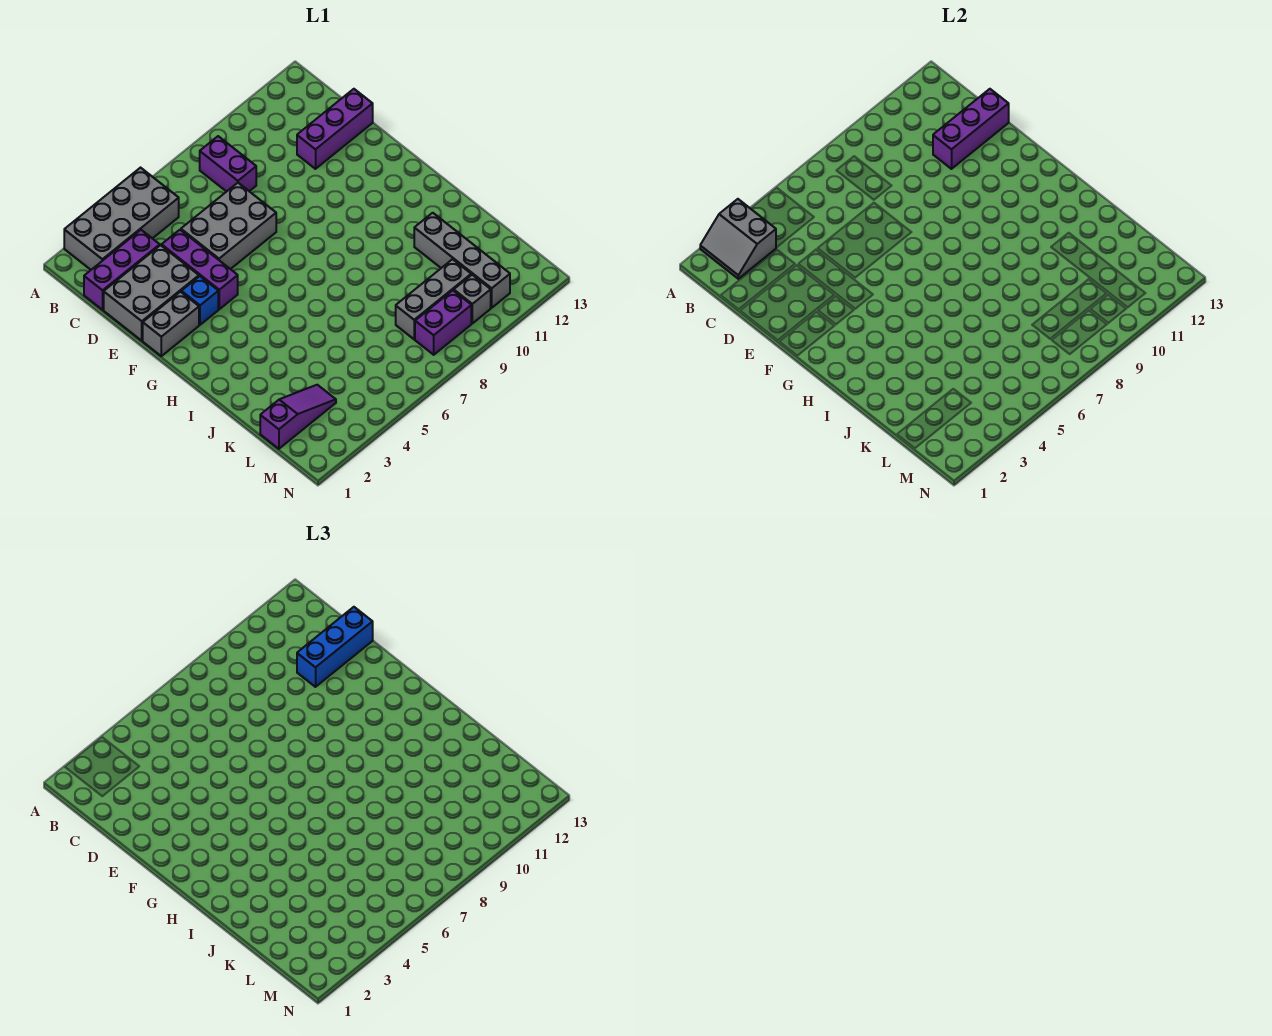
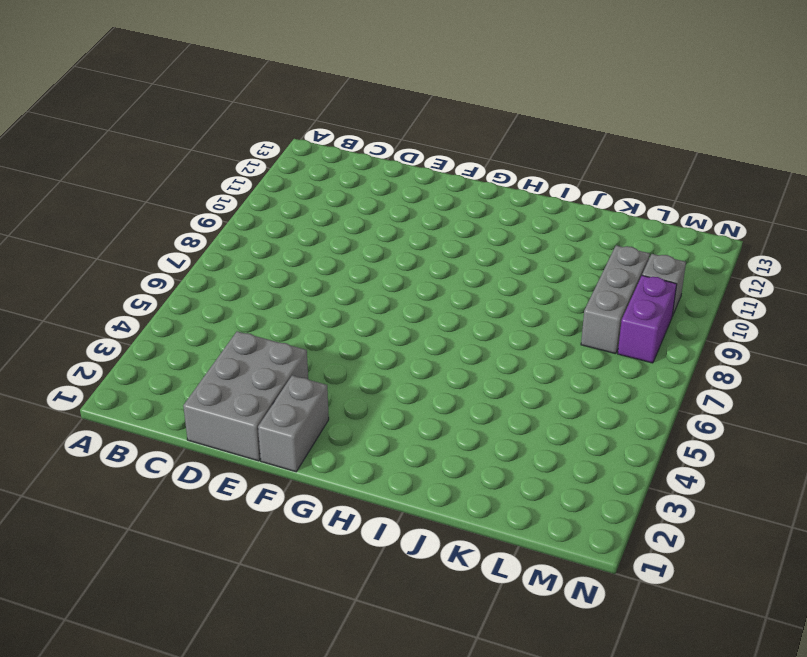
none -> grey brick A2:B5 level 1
none -> purple brick B8:C8 level 1
none -> purple brick C1:C3 level 1

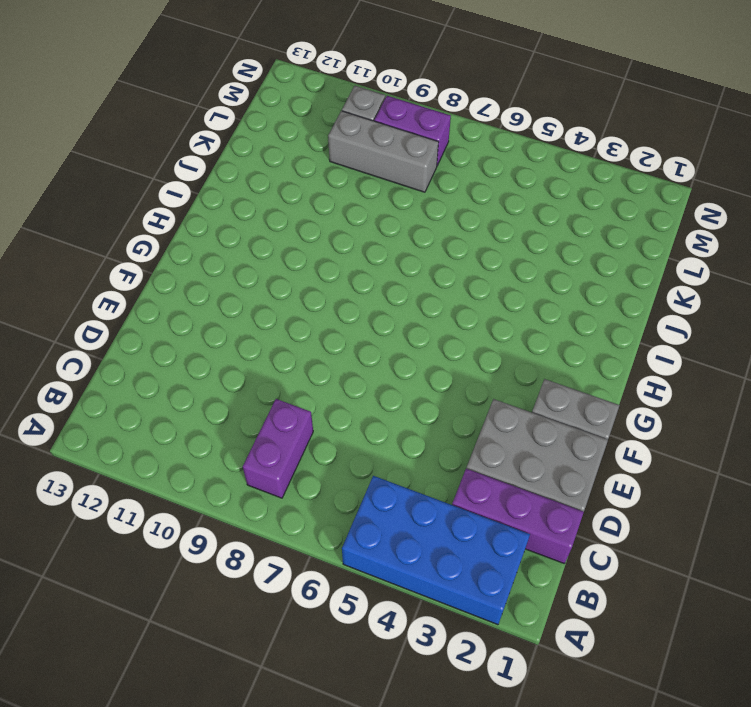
blue brick A2:B5 level 1 -> grey brick A2:B5 level 1
none -> purple brick D4:F4 level 1
none -> grey brick D5:E7 level 1
none -> purple brick D11:D13 level 1

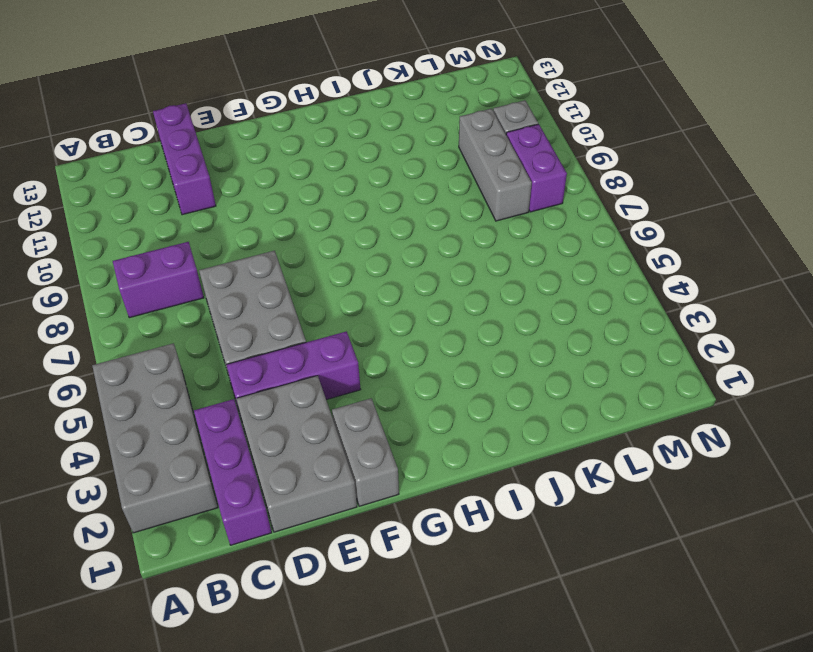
none -> blue brick F3 level 1
none -> grey brick J11:M11 level 1
none -> purple slope L1:L3 level 1 top 1

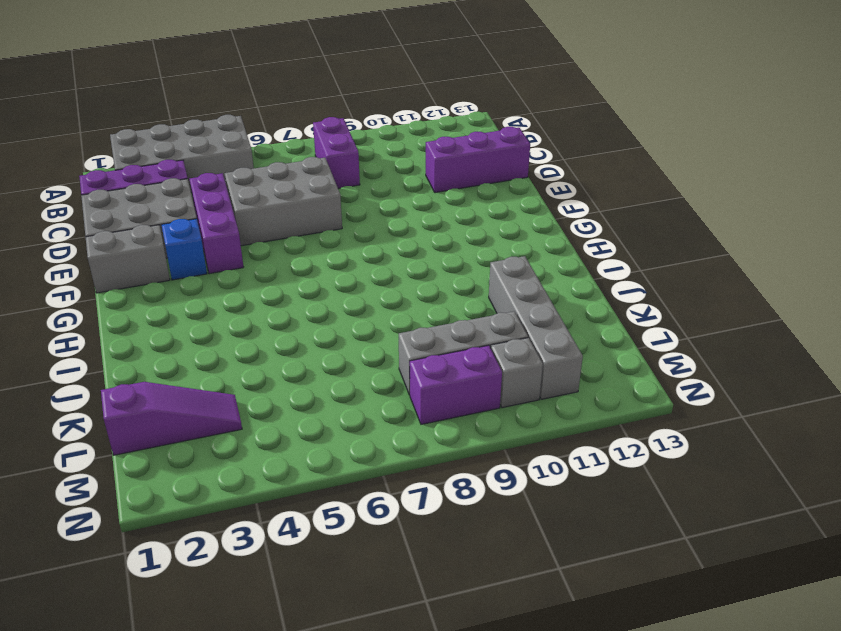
none -> grey slope A2:B3 level 2 top 3
none -> purple brick D11:D13 level 2
none -> blue brick D11:D13 level 3

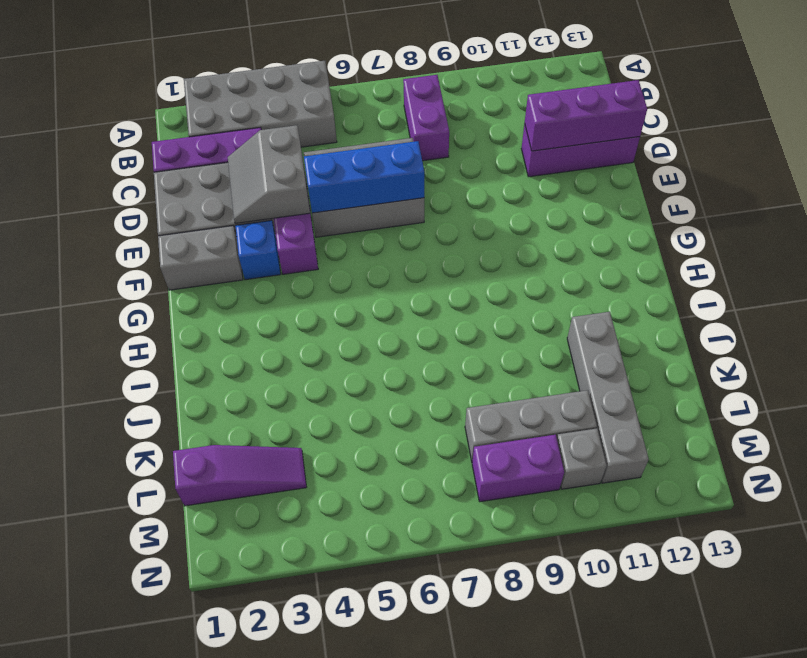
grey slope D3:E4 level 2 top 4 -> grey slope A2:B3 level 2 top 3
blue brick E5:E7 level 2 -> blue brick D11:D13 level 3

